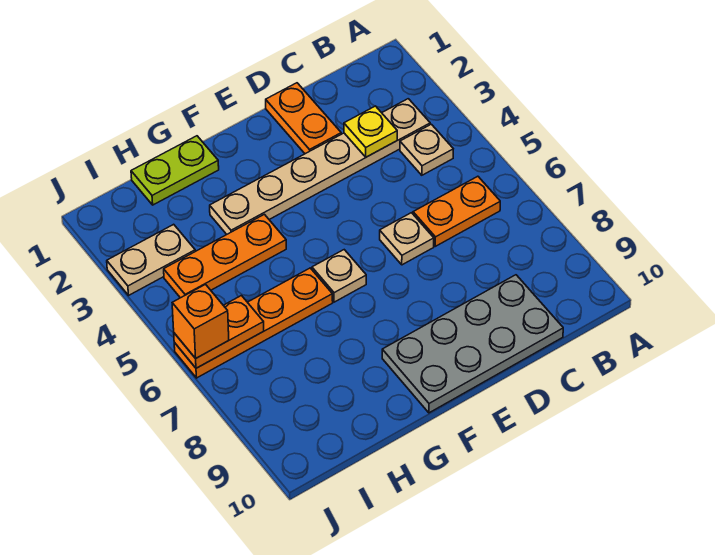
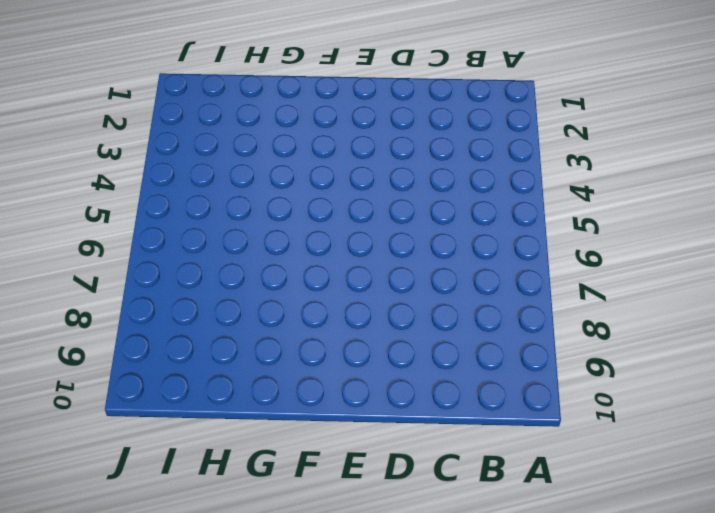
none -> tan plate B3:G3 level 1
none -> tan plate B4 level 1
none -> orange plate B6:C6 level 1

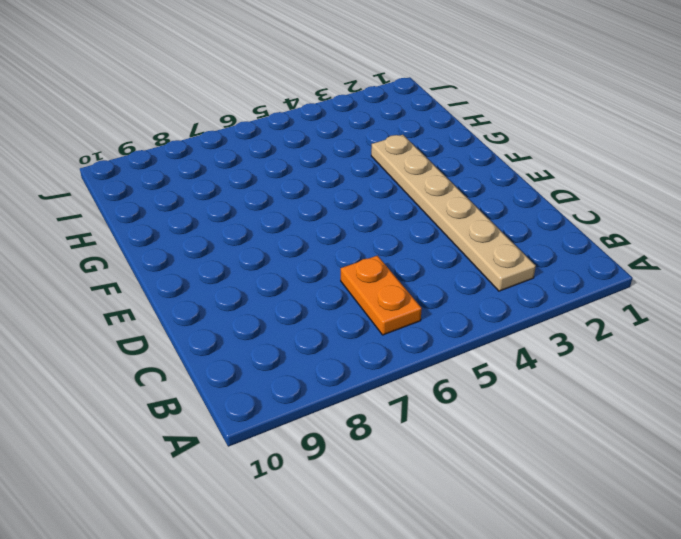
none -> tan plate B4 level 1
none -> grey plate C9:F10 level 1
none -> orange plate D1:D2 level 1

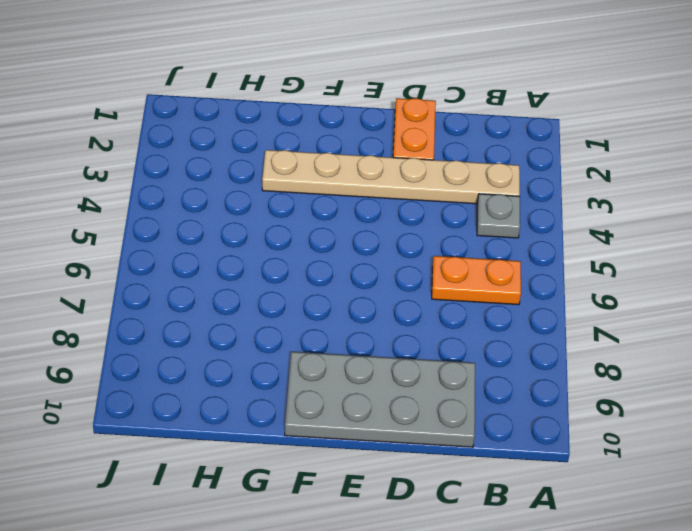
grey plate B4 level 1 -> tan plate B4 level 1
none -> tan plate D6 level 1
none -> tan plate F6 level 1
none -> lime plate G1:H1 level 1

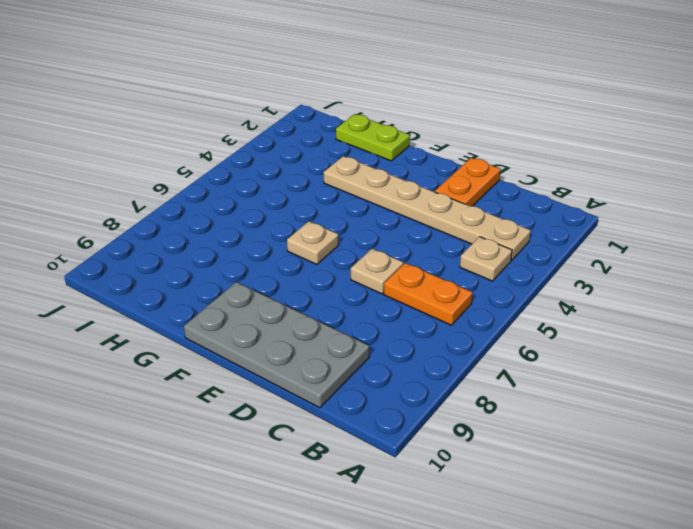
none -> orange plate G4:I4 level 1
none -> orange plate G6:J6 level 1
none -> tan plate I3:J3 level 1

